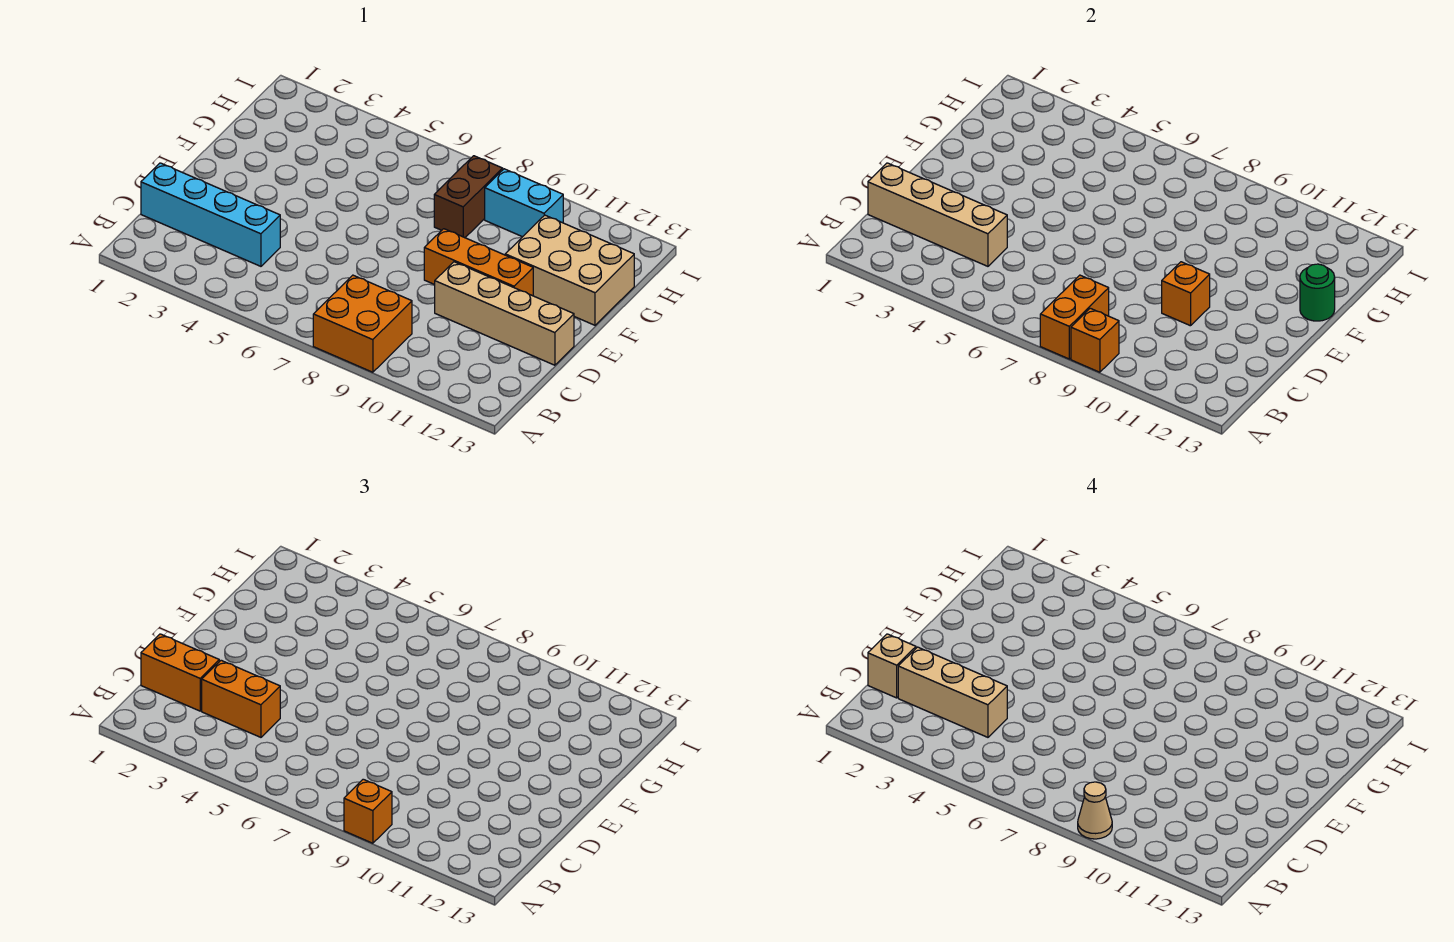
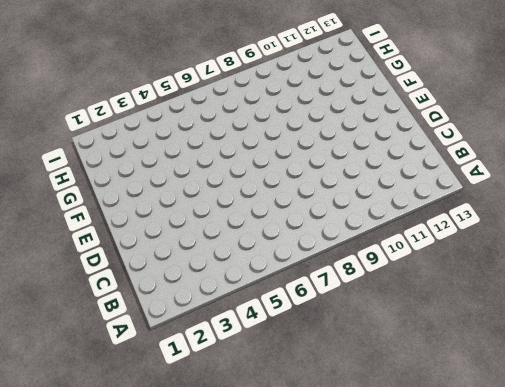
none -> orange brick A8:B9 level 1
none -> cyan brick C1:C4 level 1
none -> tan brick D10:D13 level 1

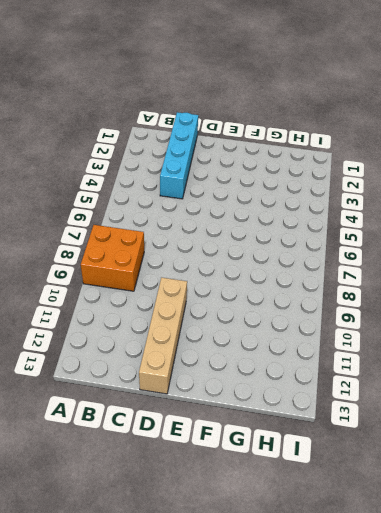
none -> orange brick E9:E11 level 1
none -> tan brick F11:G13 level 1
none -> brown brick G8:H8 level 1

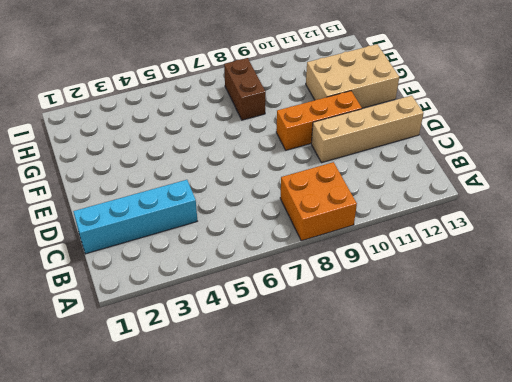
none -> cyan brick H9:H10 level 1
none -> orange brick A8:B8 level 2
none -> orange brick A9 level 2

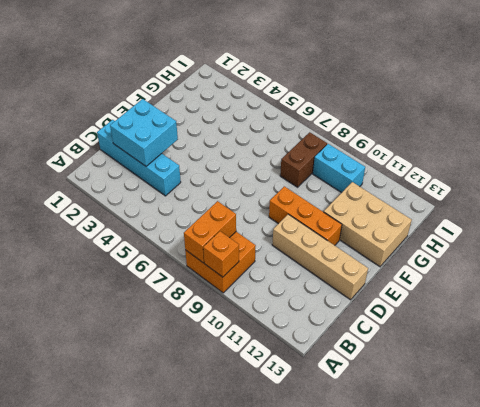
cyan brick C2:D3 level 2 -> tan brick C1:C4 level 2
none -> orange brick D10 level 2
none -> green round brick F13 level 2
none -> orange brick A9 level 3

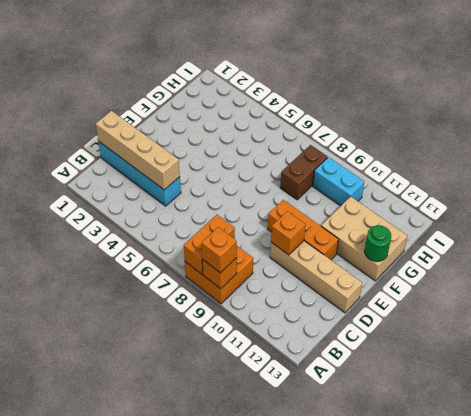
none -> orange brick C1:C2 level 3
none -> orange brick C3:C4 level 3
none -> tan cone A9 level 4

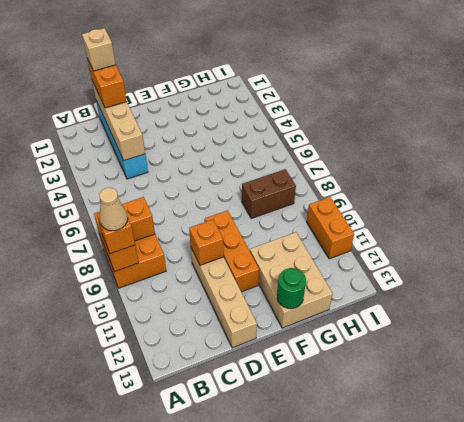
orange brick I10:I11 level 1 -> orange brick C3:C4 level 3
none -> cyan brick H9:H10 level 1
none -> tan brick C2:C4 level 4

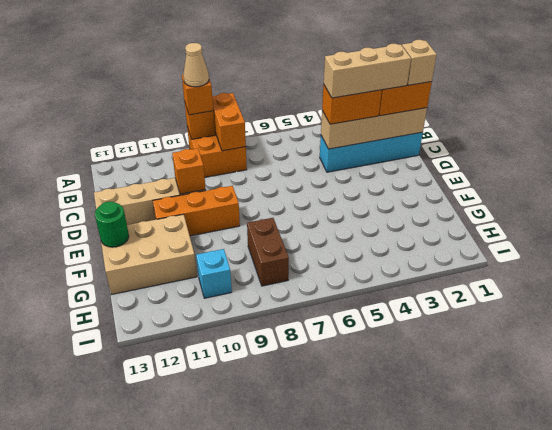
cyan brick H10 level 1 -> cyan brick H9:H10 level 1

